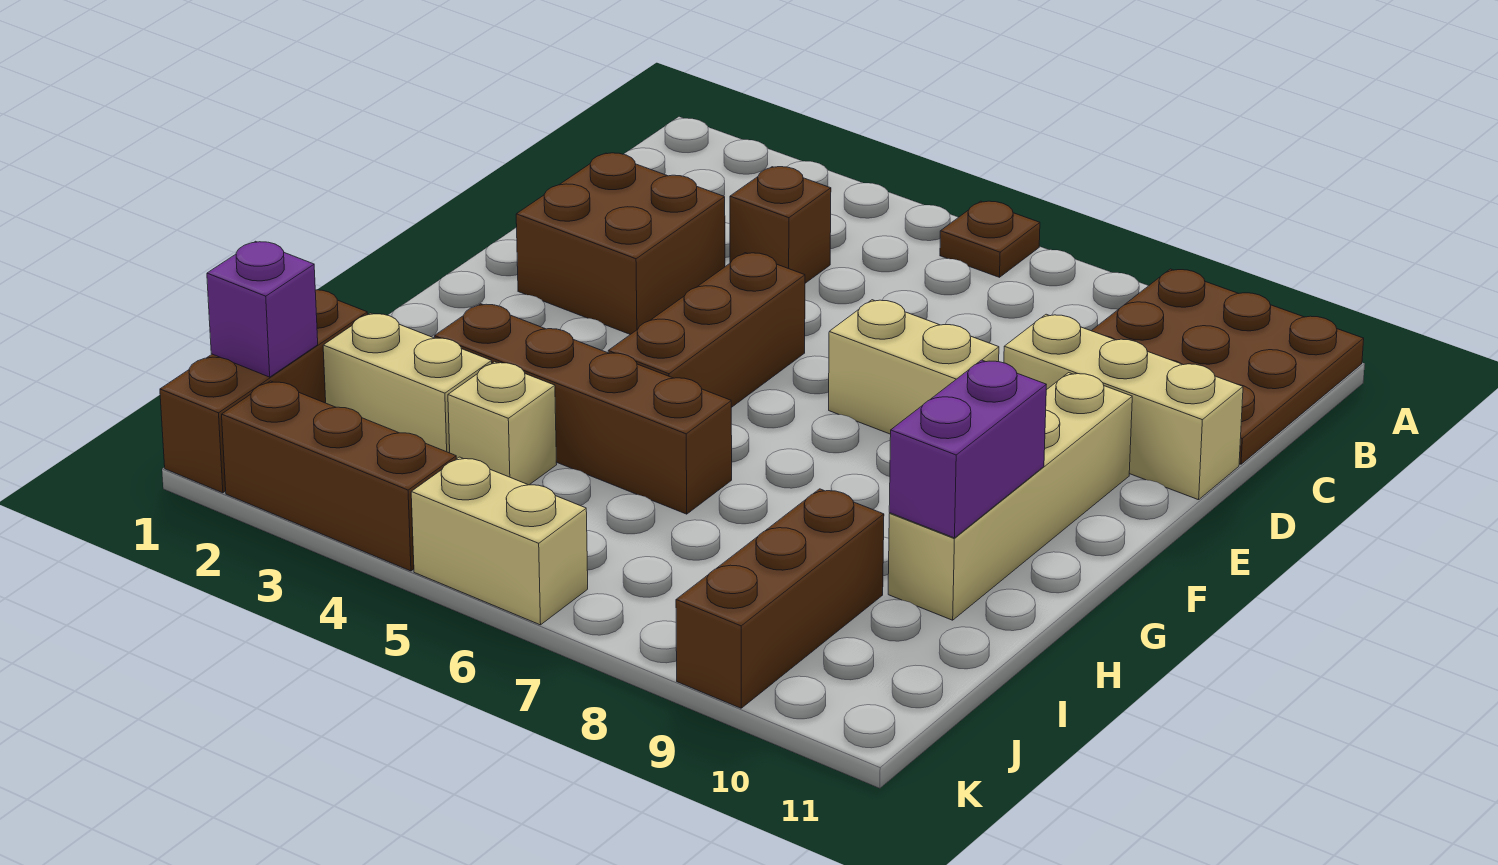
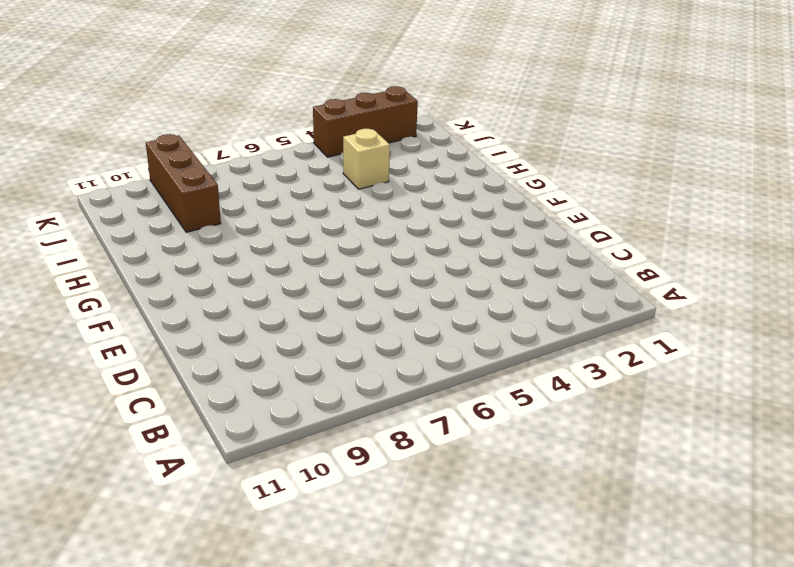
none -> brown plate A6 level 1
none -> brown plate A9:C11 level 1
none -> brown brick C4 level 1

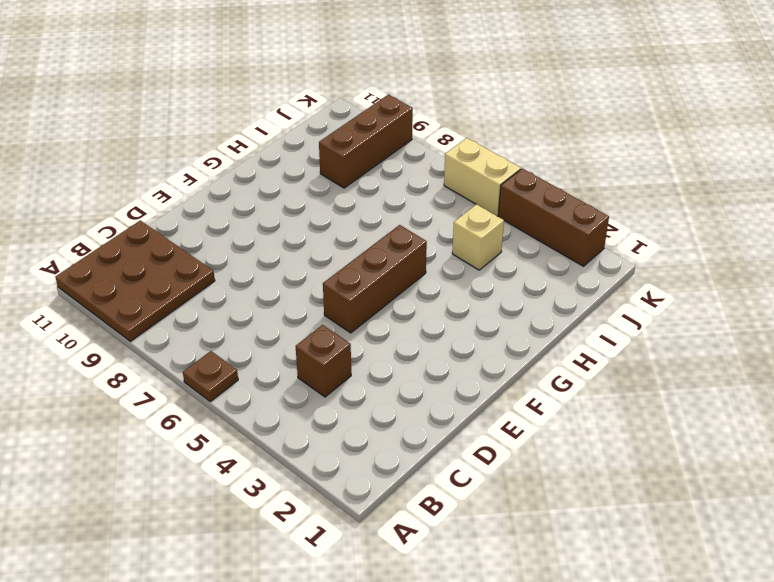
none -> brown brick D2:E3 level 1
none -> tan brick D9:D11 level 1
none -> tan brick E7:E8 level 1

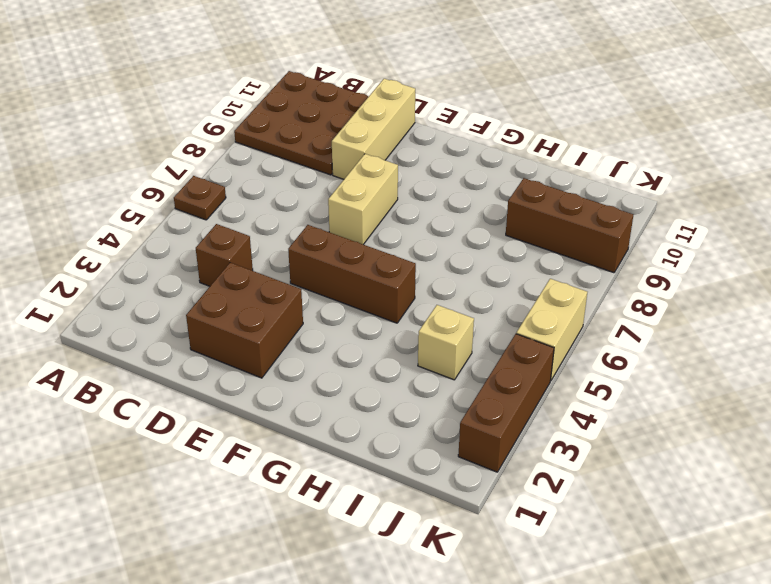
none -> tan brick E10:H10 level 1
none -> brown brick H3:H6 level 1
none -> brown brick I1:K1 level 1

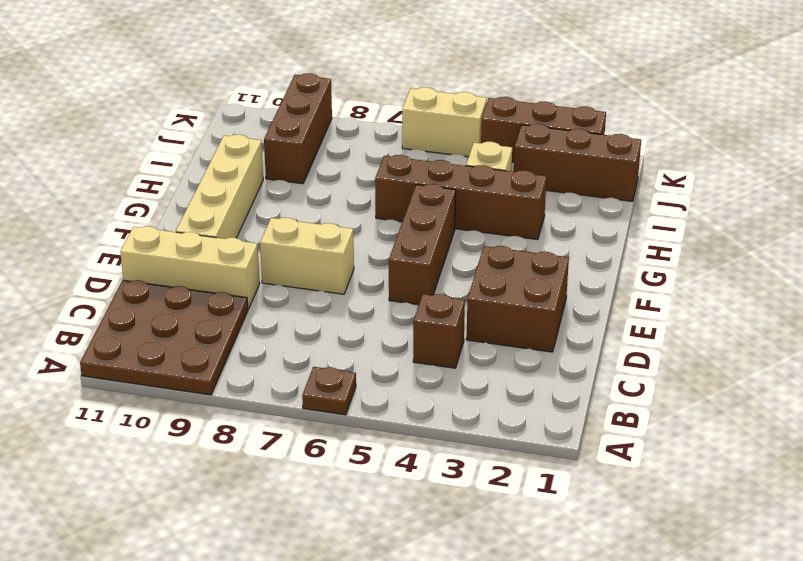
brown brick J1:J3 level 1 -> brown brick I1:K1 level 1
none -> tan brick I2:I3 level 1
none -> purple brick G10:H10 level 2
none -> purple brick J1 level 2

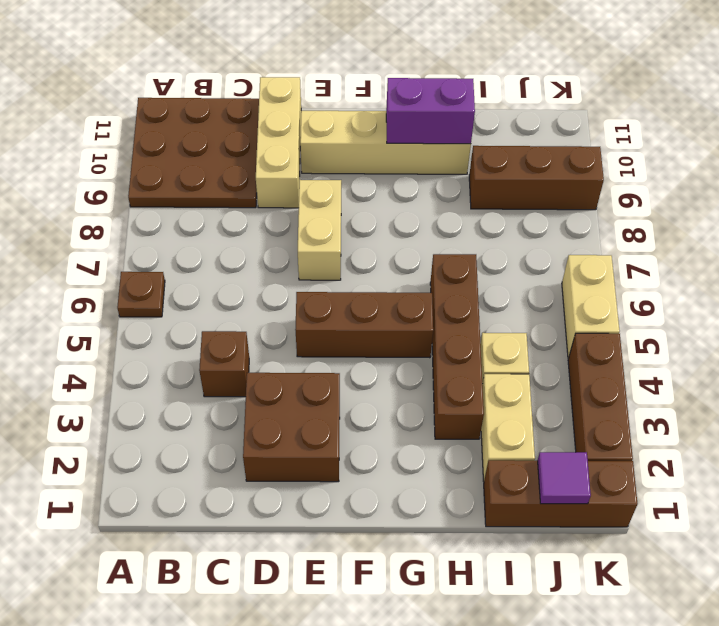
purple tile J1 level 2 -> purple brick J1 level 2

